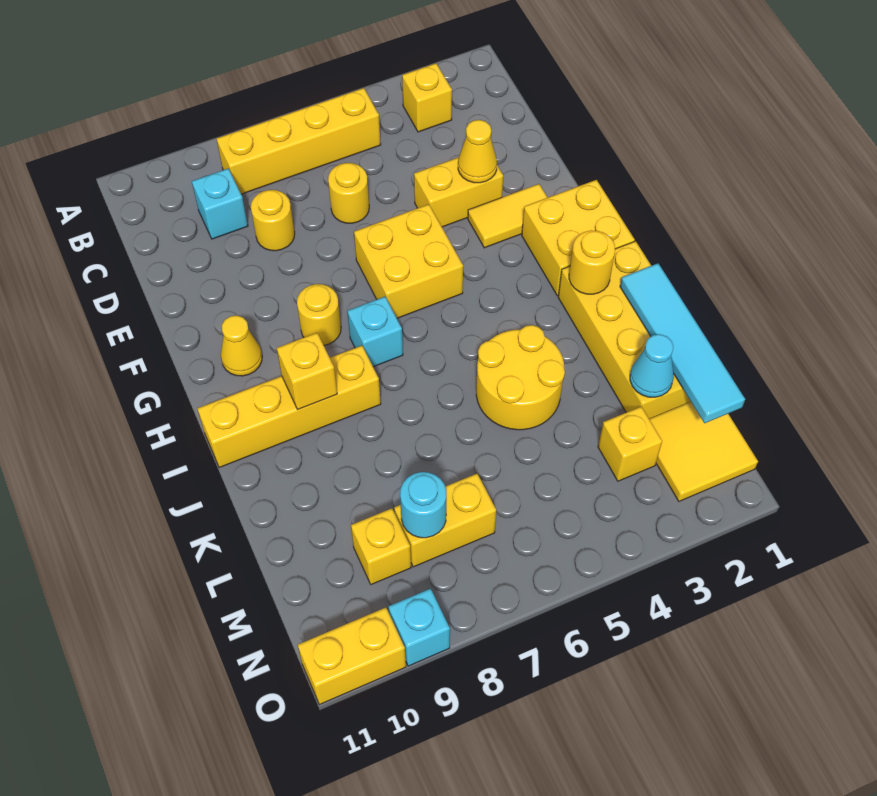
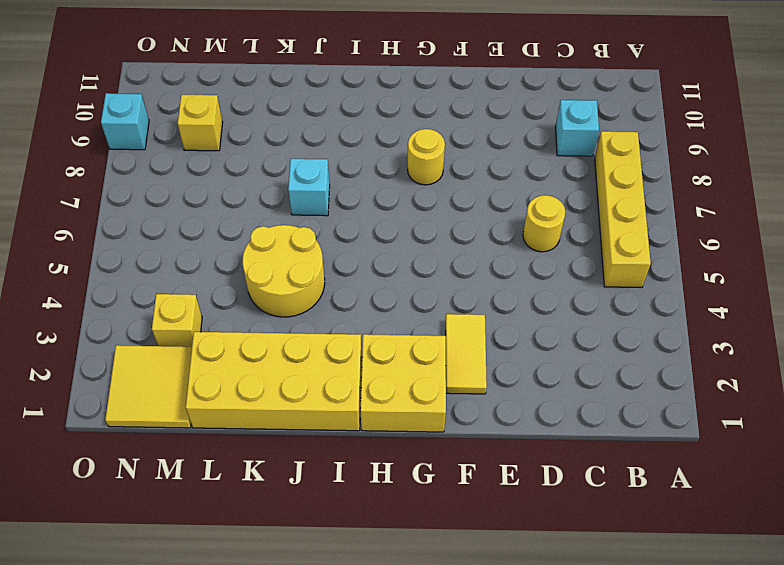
cyan brick J7 level 1 -> cyan brick H7 level 1
none -> yellow brick B3 level 1
none -> yellow round brick D8 level 1
none -> yellow brick E3:E4 level 1

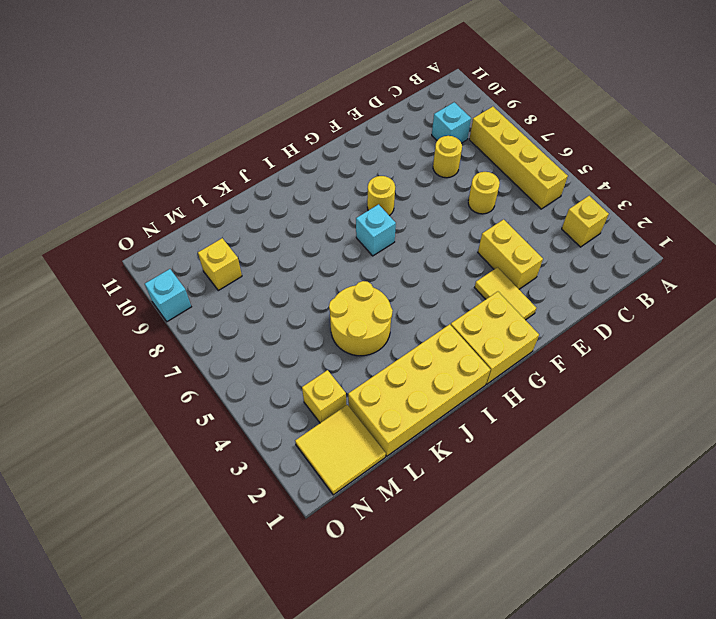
none -> yellow brick F5:G6 level 1
none -> yellow cone G10 level 1
none -> yellow brick I8:I11 level 1

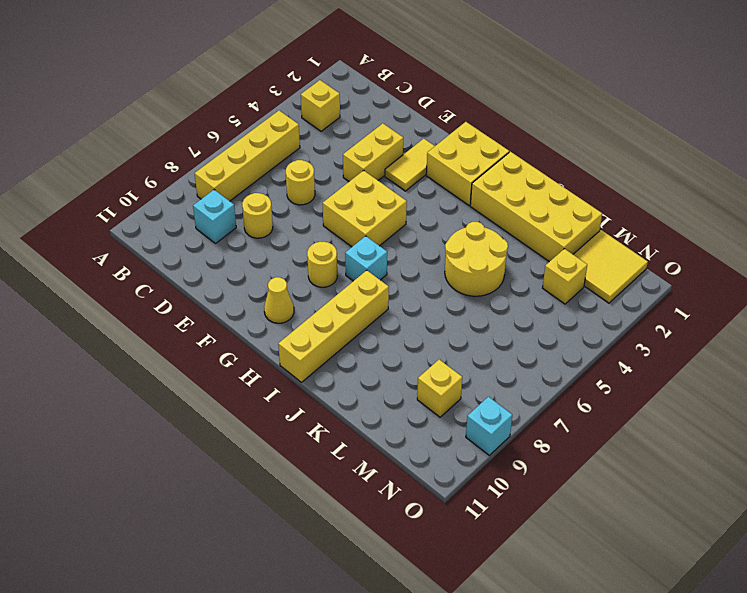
none -> yellow brick M7:M8 level 1
none -> yellow brick O10:O11 level 1
none -> yellow cone E3 level 2

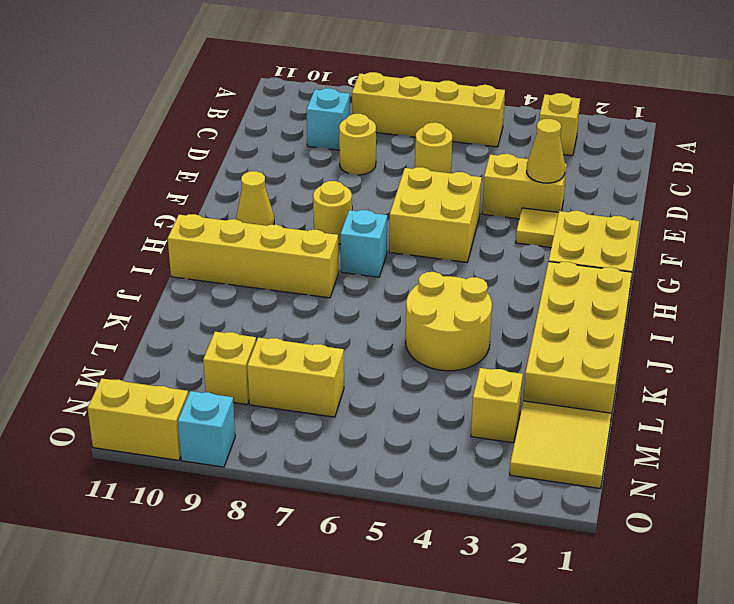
none -> yellow round brick I2 level 2
none -> yellow brick I9 level 2
none -> cyan tile J1:M1 level 2

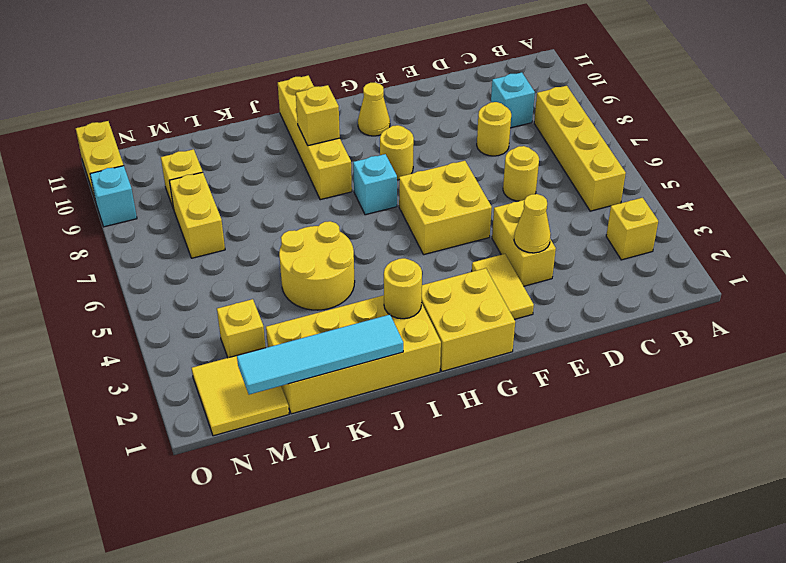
none -> cyan cone L2 level 2
none -> cyan round brick M8 level 2

